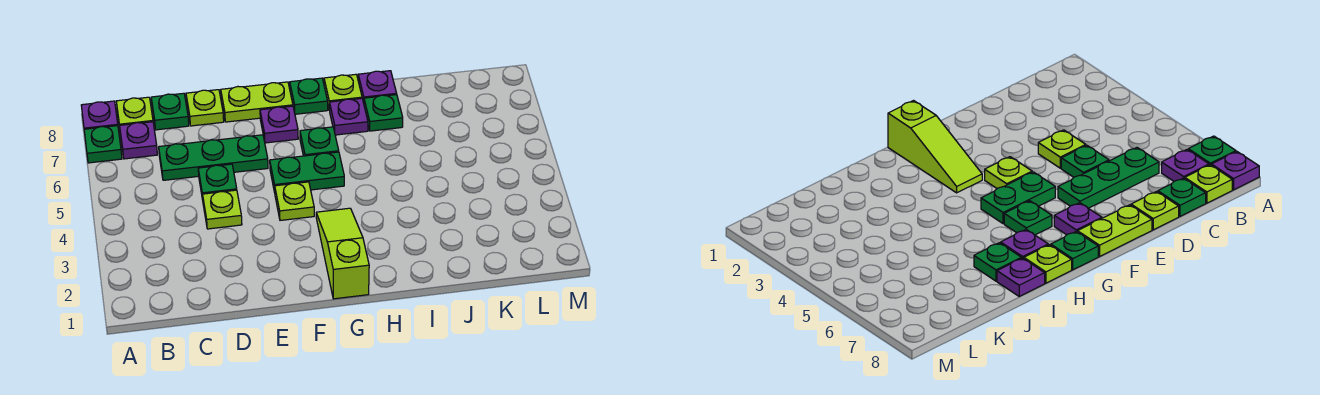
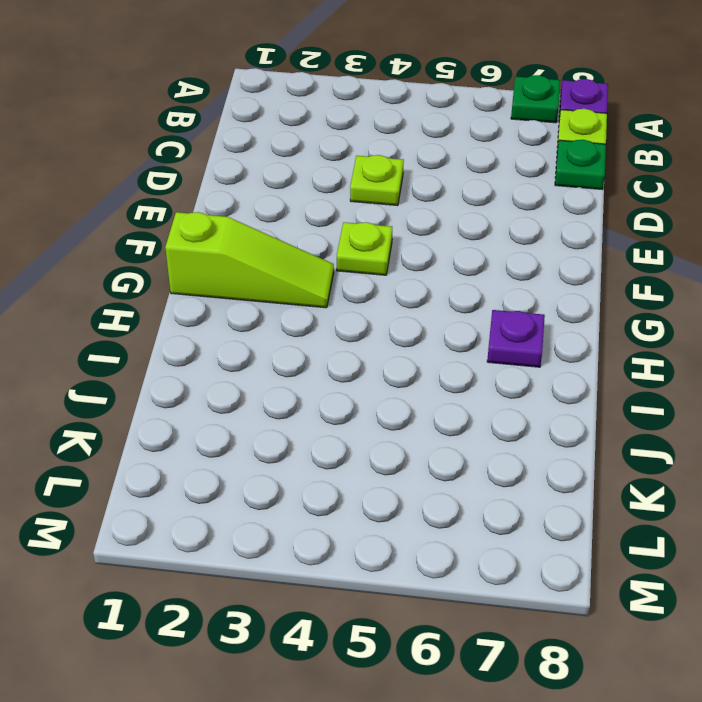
none -> purple plate B7 level 1
none -> green plate C6:E6 level 1
none -> green plate D5 level 1

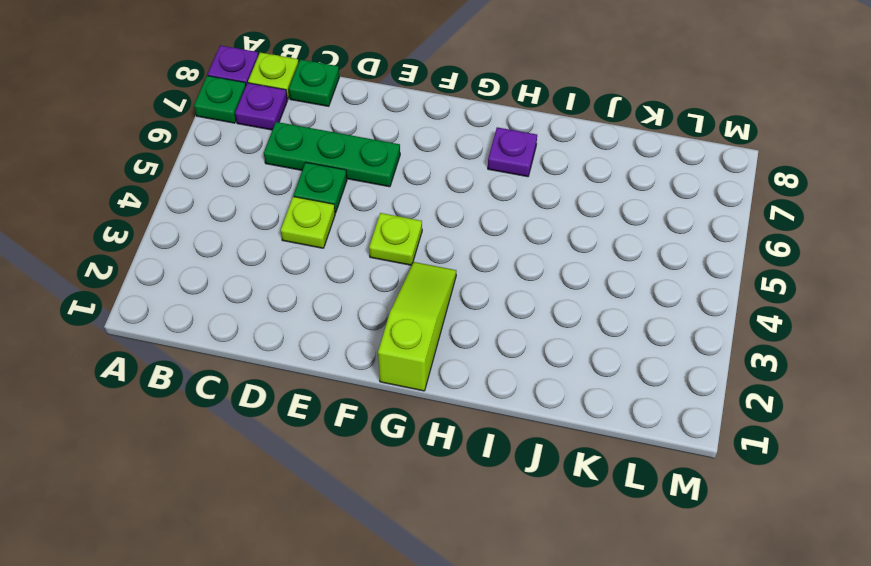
none -> lime plate D8 level 1
none -> lime plate E8:F8 level 1
none -> green plate F5:G5 level 1

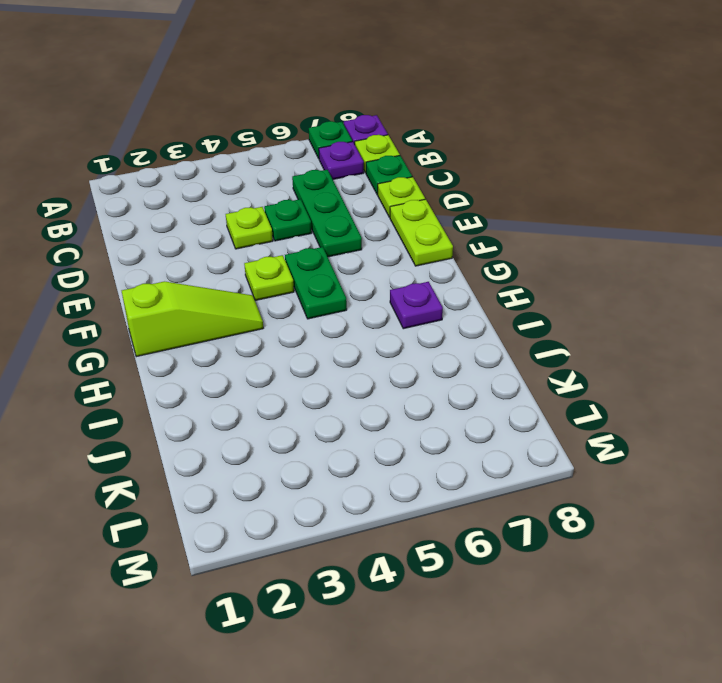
none -> purple plate F7 level 1
none -> green plate G6 level 1
none -> green plate G8 level 1

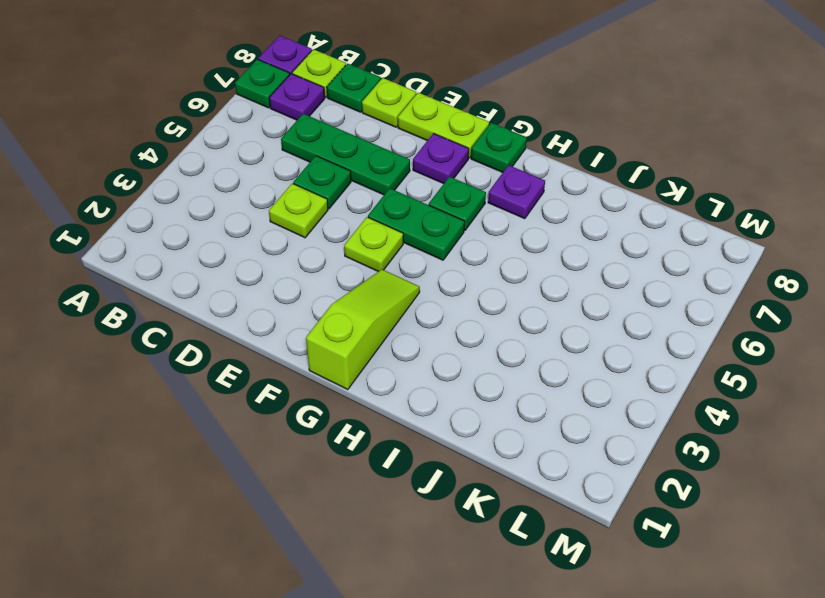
none -> lime plate H8 level 1
none -> green plate I7 level 1
none -> purple plate I8 level 1

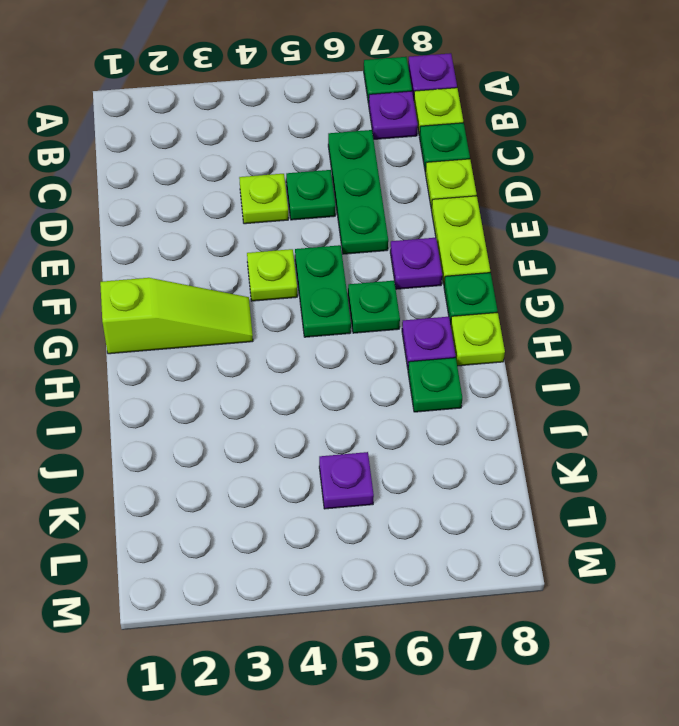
purple plate K5 level 1 -> purple plate I8 level 1

